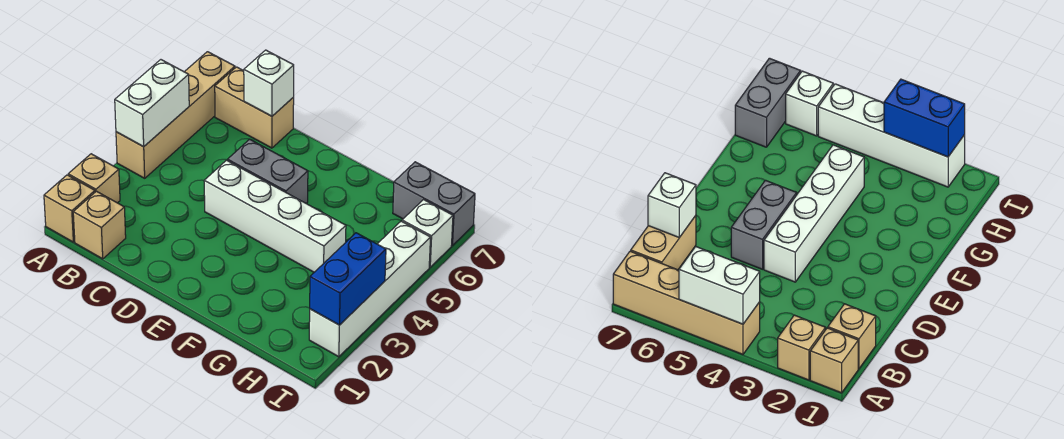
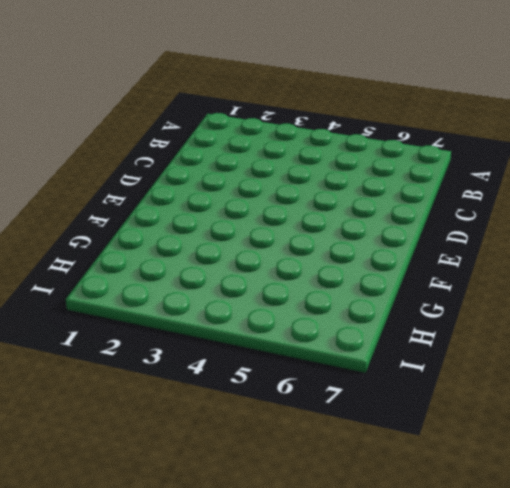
none -> tan brick A1 level 1
none -> tan brick A2 level 1
none -> tan brick A4:A7 level 1

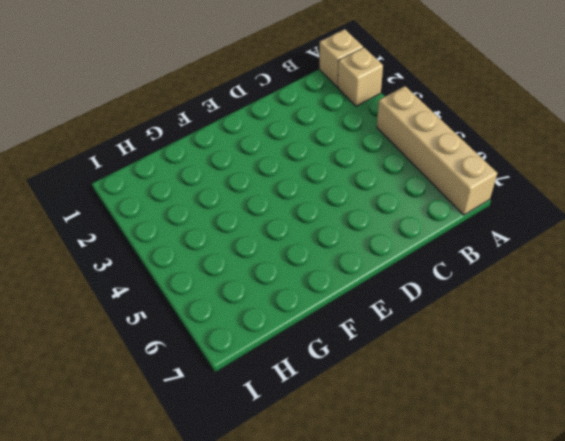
none -> tan brick B1 level 1
none -> tan brick B7:C7 level 1
none -> white brick D4:G4 level 1

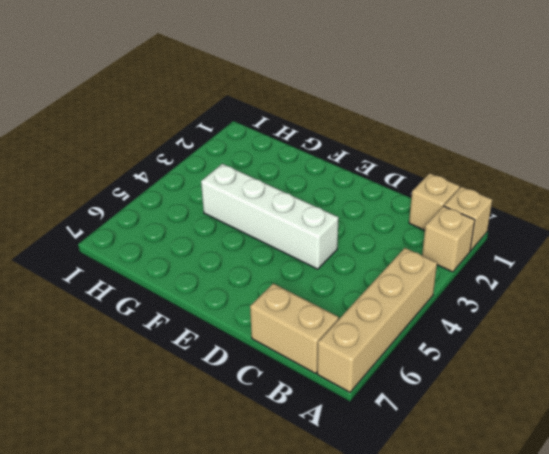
none -> grey brick D5:E5 level 1
none -> grey brick H7:I7 level 1
none -> white brick I2:I5 level 1

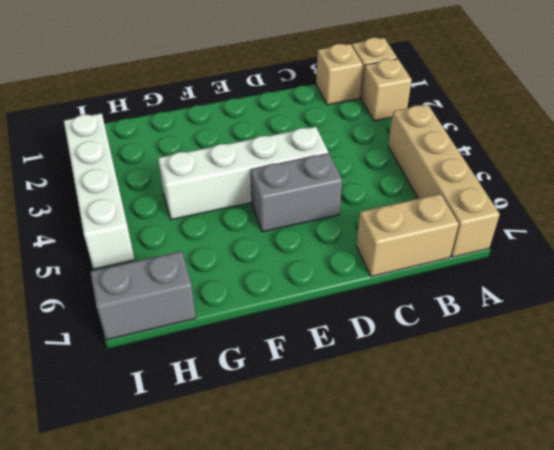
none -> white brick I6 level 1
none -> white brick A4:A5 level 2
none -> white brick C7 level 2

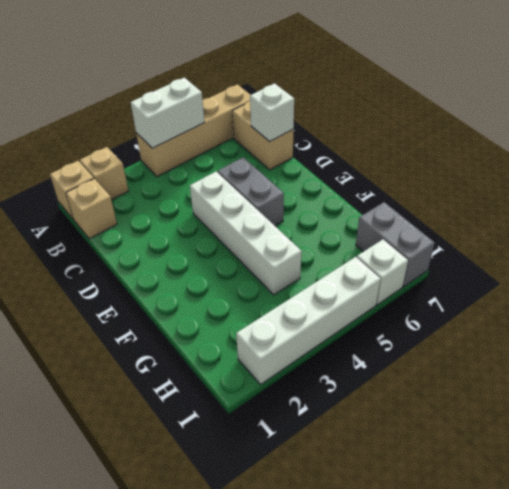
none -> blue brick I2:I3 level 2

